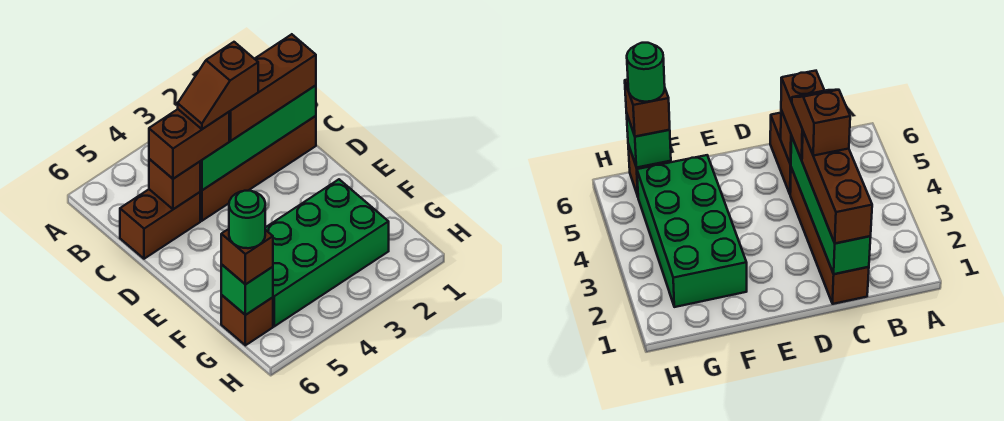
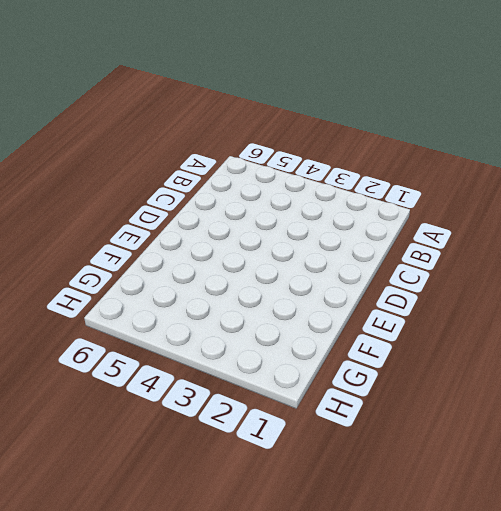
none -> brown brick C1:C4 level 1
none -> brown brick C5:C6 level 1
none -> green brick F2:G5 level 1

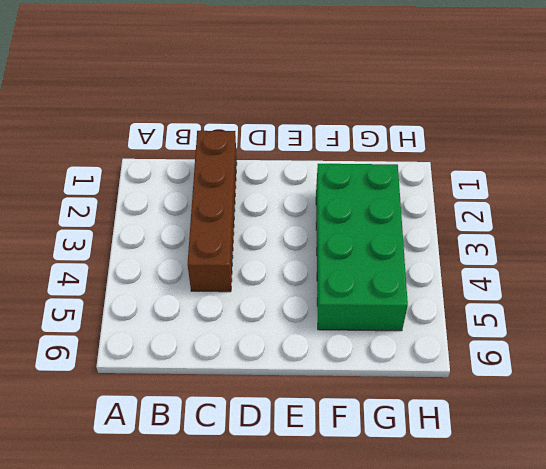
none -> brown brick C5:C6 level 1
none -> brown brick G6 level 1
none -> green brick C1:C4 level 2

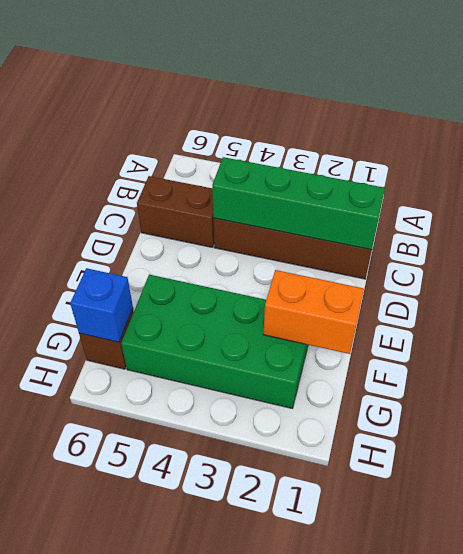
orange brick F1:F2 level 2 -> none
blue brick G6 level 2 -> green brick G6 level 2
none -> brown brick C5 level 2
none -> brown brick C1:C3 level 3
none -> brown brick C4:C5 level 3

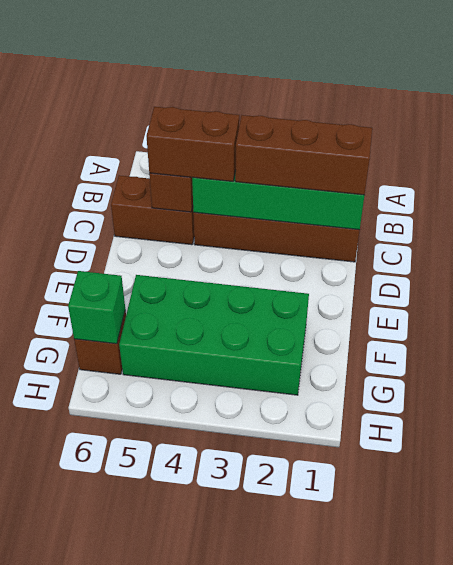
none -> brown brick G6 level 3
none -> brown slope C3:C4 level 4 top 3
none -> green round brick G6 level 4

